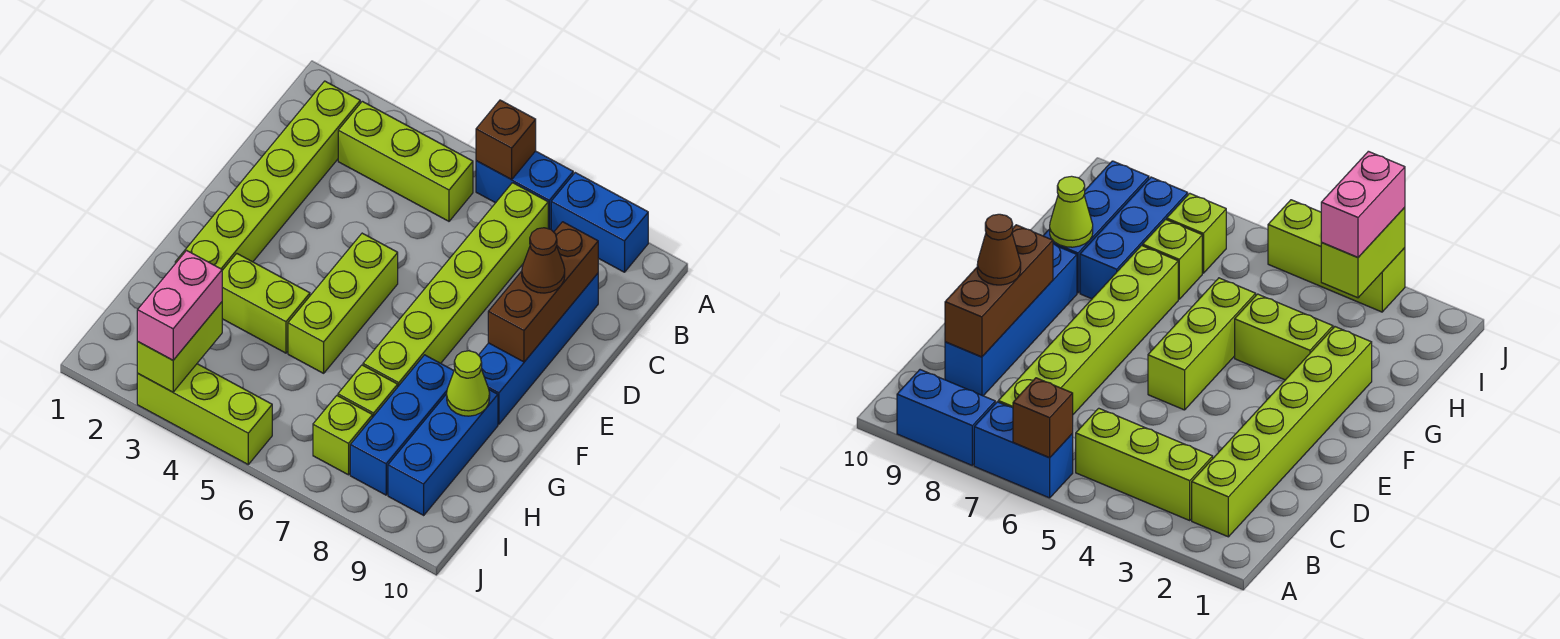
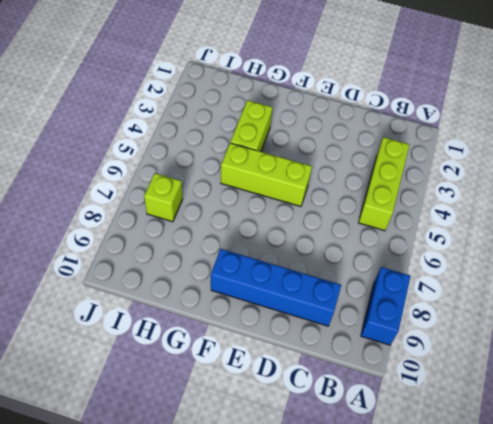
none -> blue brick A6:A7 level 1
none -> lime brick B2:G2 level 1
none -> lime brick B7:G7 level 1

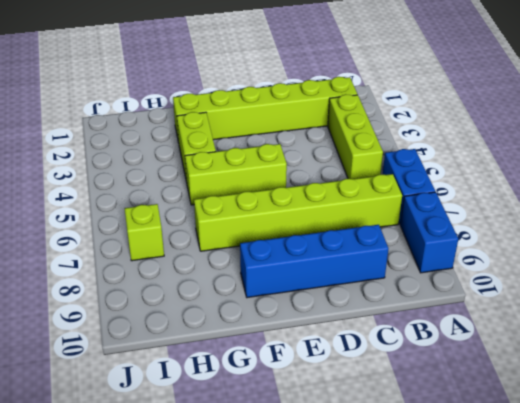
none -> blue brick G8:I8 level 1
none -> blue brick G9:I9 level 1
none -> lime brick H7 level 1

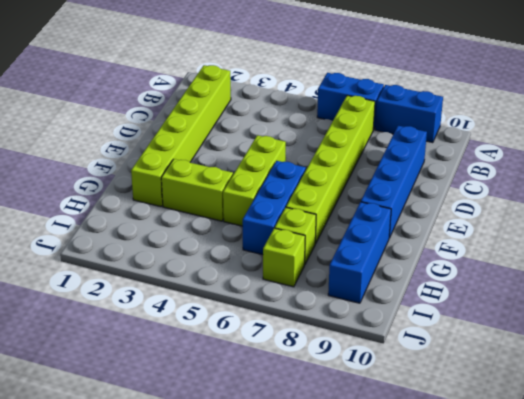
blue brick F6:H6 level 1 -> blue brick G8:I8 level 1
none -> lime brick B3:B5 level 1
none -> lime brick J3:J5 level 1
none -> brown brick A6 level 2

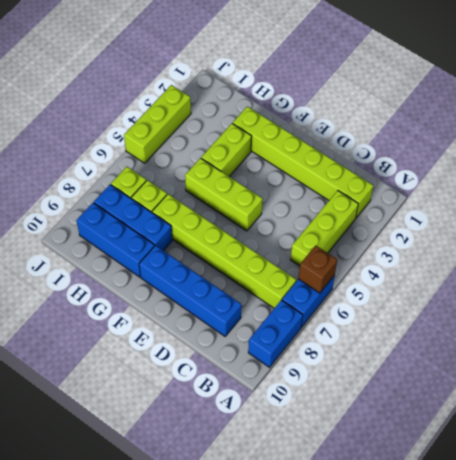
none -> brown brick C9:E9 level 2
none -> lime cone G9 level 2
none -> lime brick I3:J3 level 2

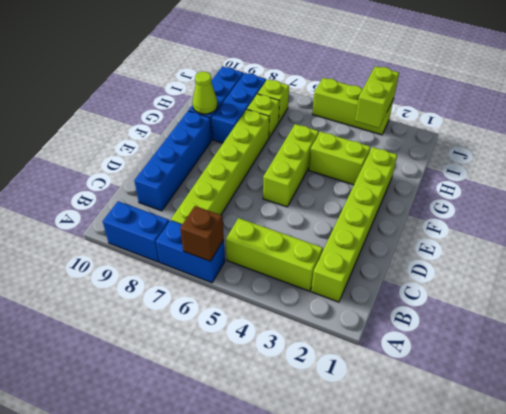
none -> brown brick C9:E9 level 2
none -> brown cone D9 level 3
none -> pink brick I3:J3 level 3

